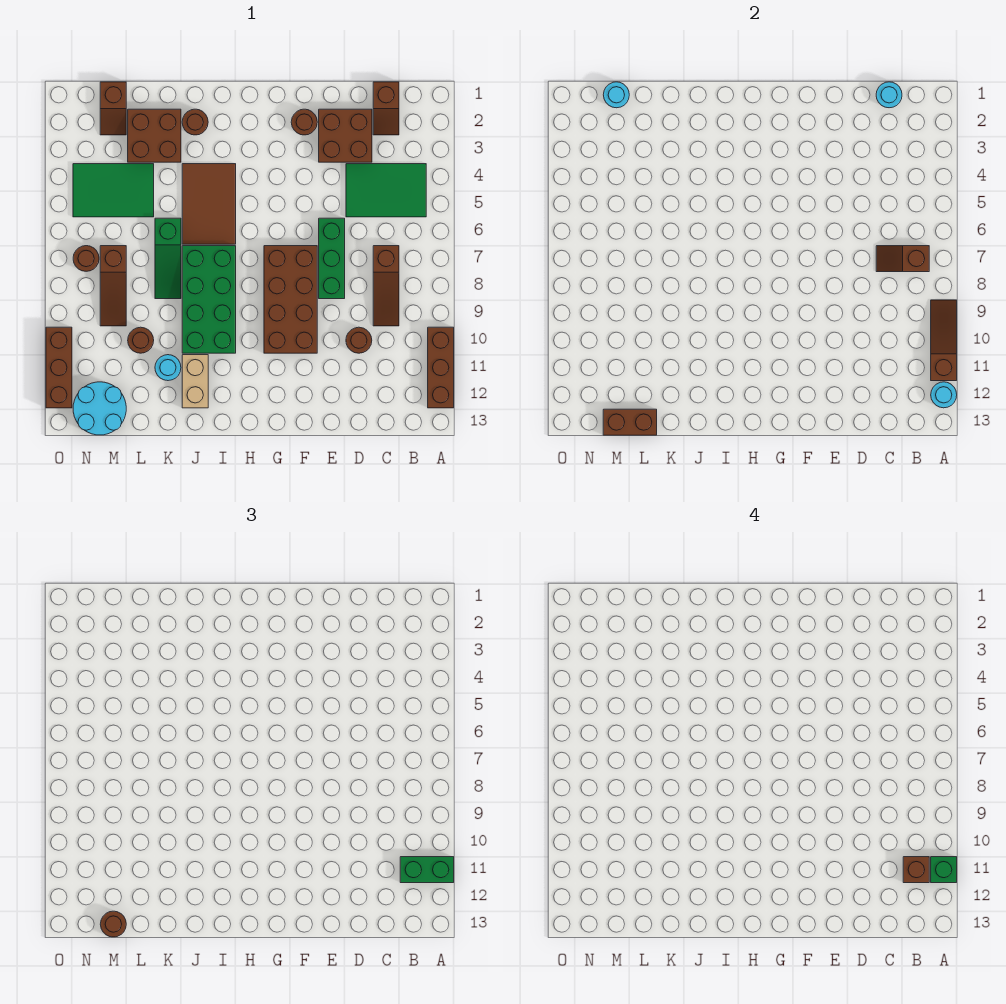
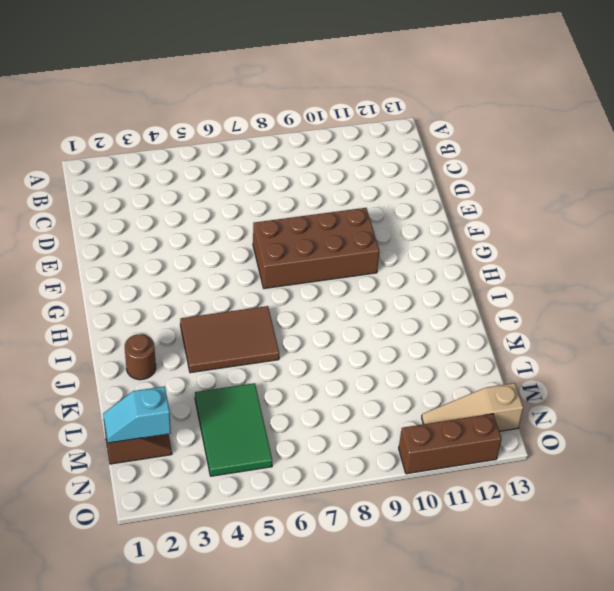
cyan slope M1:M2 level 2 top 2 -> cyan round brick M1 level 2
tan slope N11:N13 level 1 top 13 -> cyan round brick M12:N13 level 1
none -> brown brick A10:A12 level 1
none -> green tile B4:D5 level 1
none -> brown slope C1:C2 level 1 top 1
none -> brown slope C7:C9 level 1 top 7

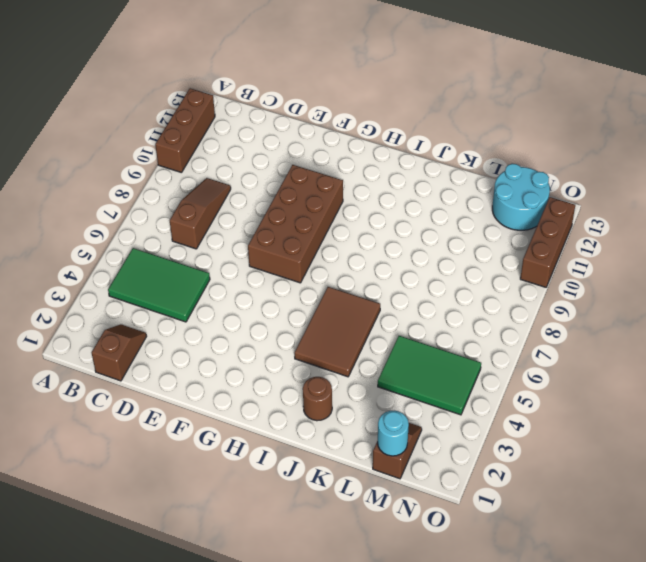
none -> brown brick D2:E3 level 1
none -> brown round brick D10 level 1
none -> green brick E6:E8 level 1
none -> brown round brick F2 level 1

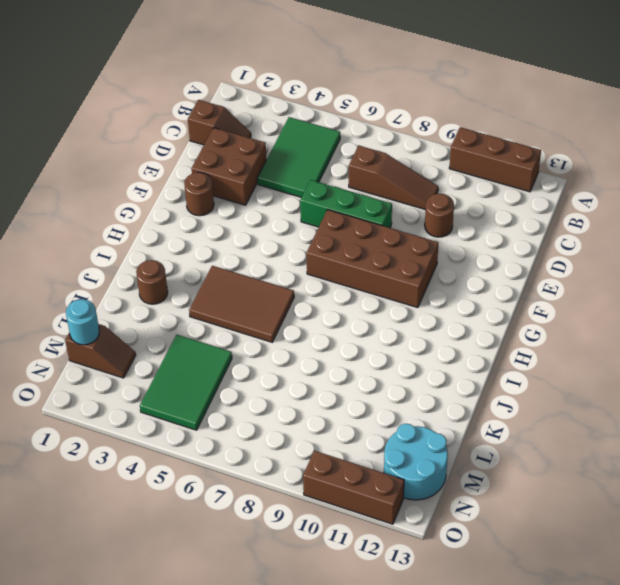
none -> green brick I7:J10 level 1
none -> tan brick J11:J12 level 1
none -> brown brick K2:L3 level 1
none -> green slope K6:K8 level 1 top 6

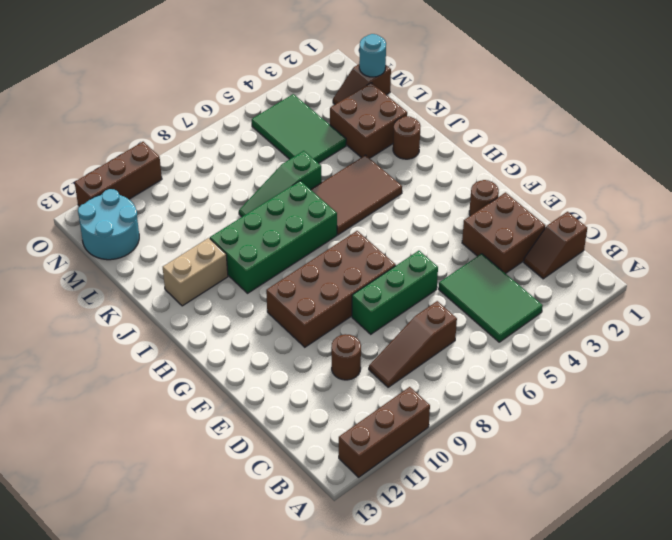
none -> cyan round brick K11 level 1
none -> brown round brick L10 level 1
none -> brown slope M7:M9 level 1 top 7
none -> brown round brick N7 level 1

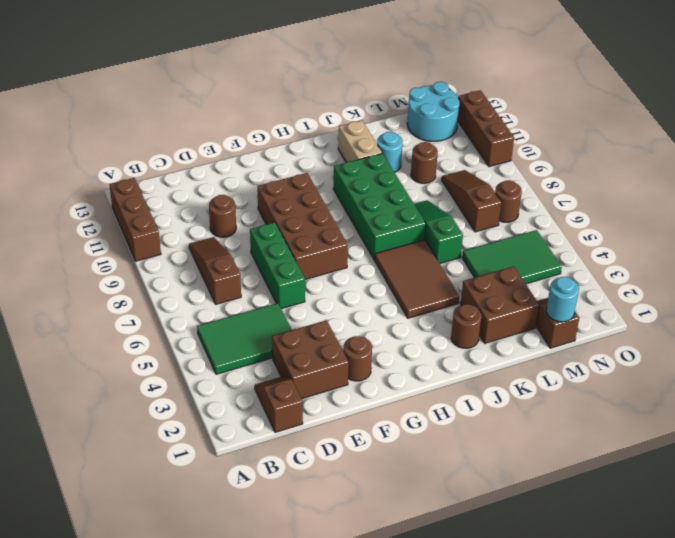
none -> brown slope A9:A11 level 2 top 11
none -> cyan round brick A12 level 2
none -> brown slope B7:C7 level 2 top B
none -> cyan round brick C1 level 2

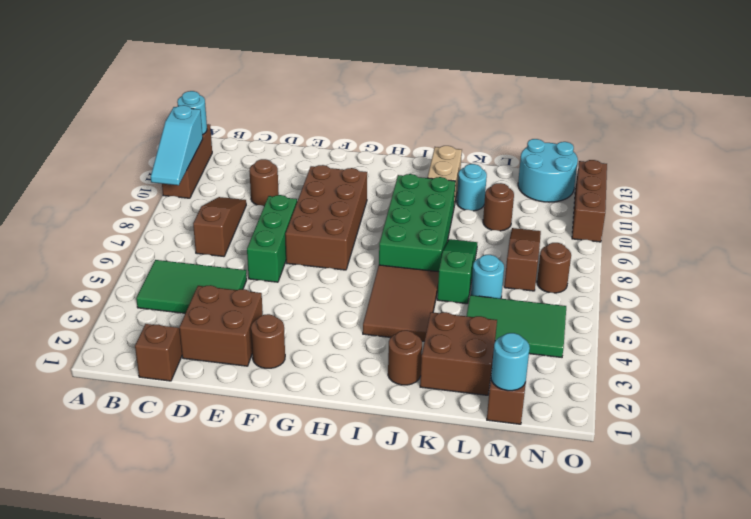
cyan slope A9:A11 level 2 top 11 -> brown slope A9:A11 level 2 top 11
cyan round brick L6 level 1 -> cyan round brick C1 level 2
none -> brown slope B7:C7 level 2 top B
none -> brown brick L13:M13 level 2
none -> green brick A11:B11 level 3
none -> brown round brick M13 level 3

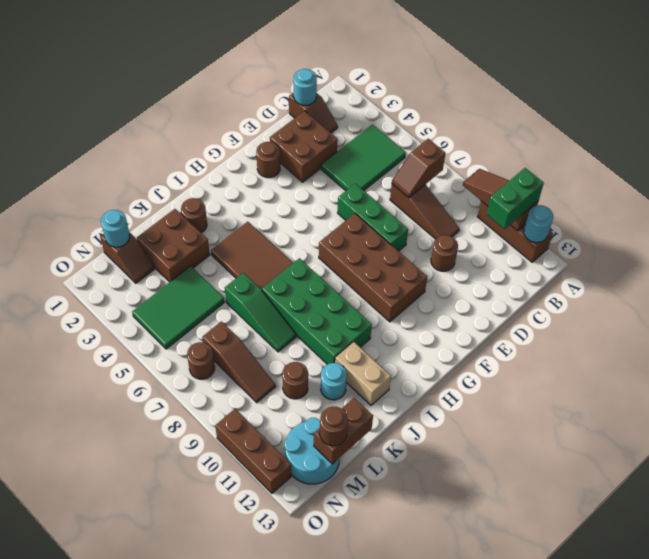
none -> green brick A11 level 4
none -> brown brick B11 level 4

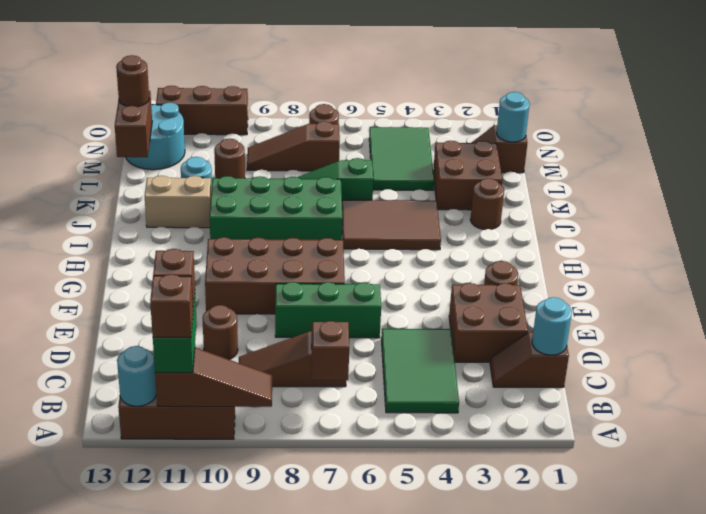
brown brick A11 level 4 -> green brick A11 level 4

